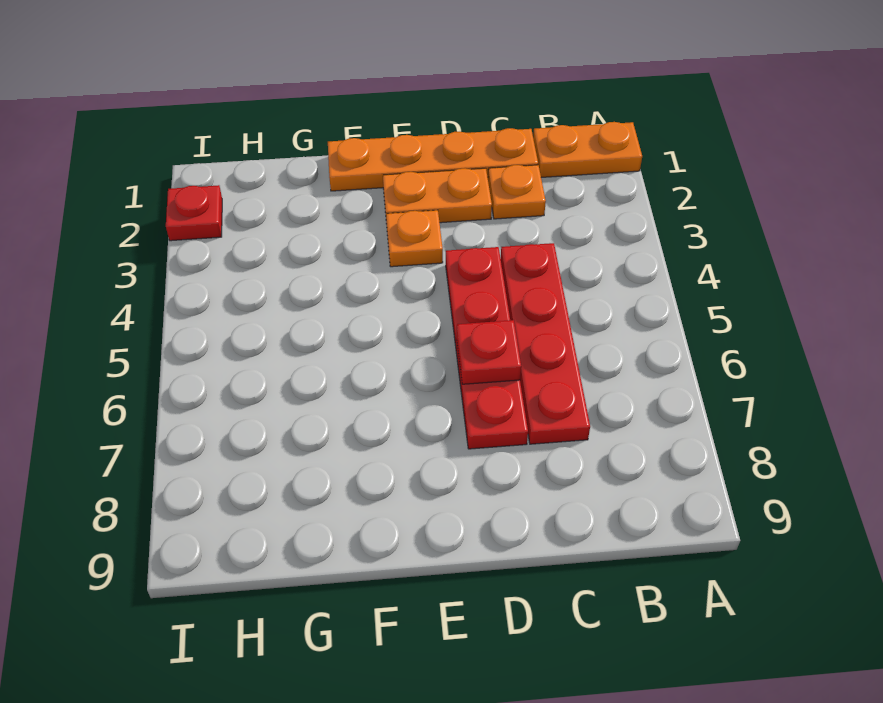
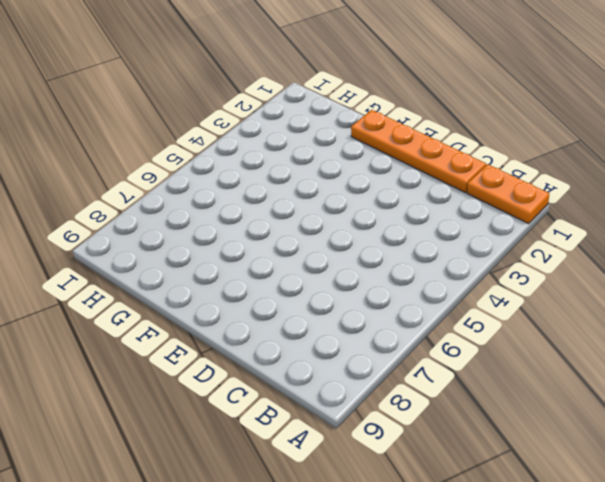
none -> orange plate C2 level 1
none -> red plate C4:C7 level 1

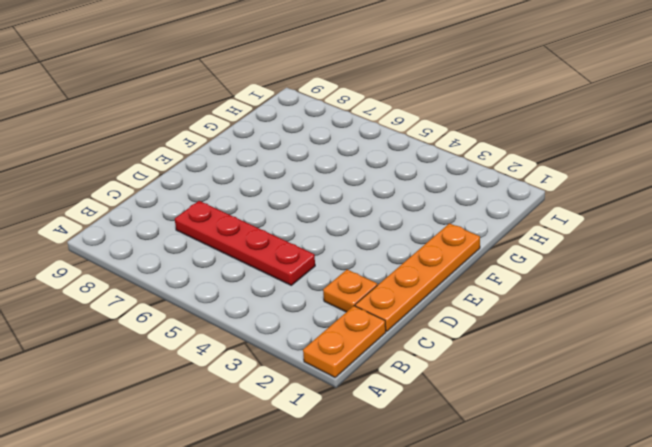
none -> orange plate D2:E2 level 1
none -> red plate D4:D7 level 1

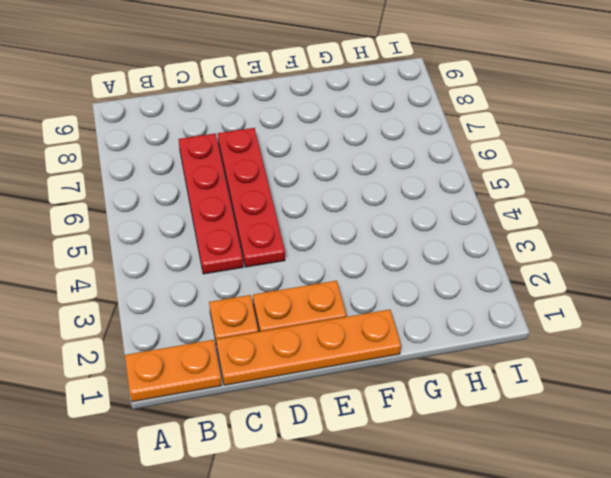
none -> orange plate E3 level 1
none -> red plate I2 level 1

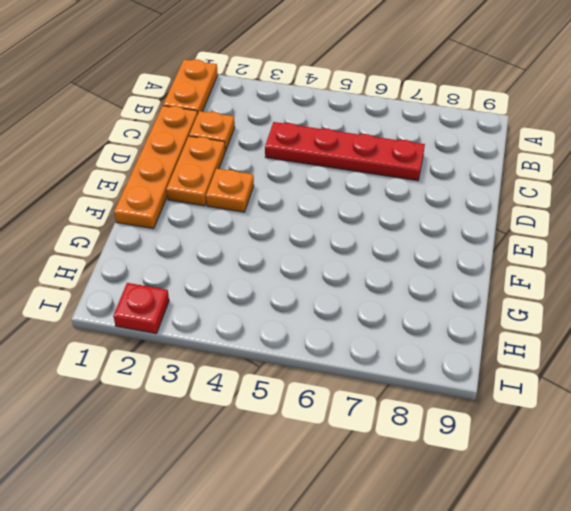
none -> red plate D4:D7 level 1
none -> red plate D6 level 2

